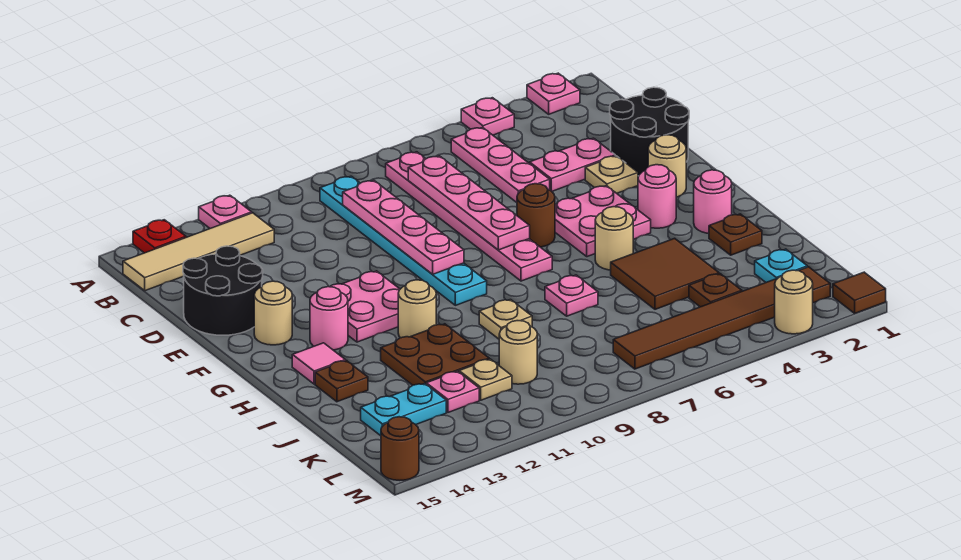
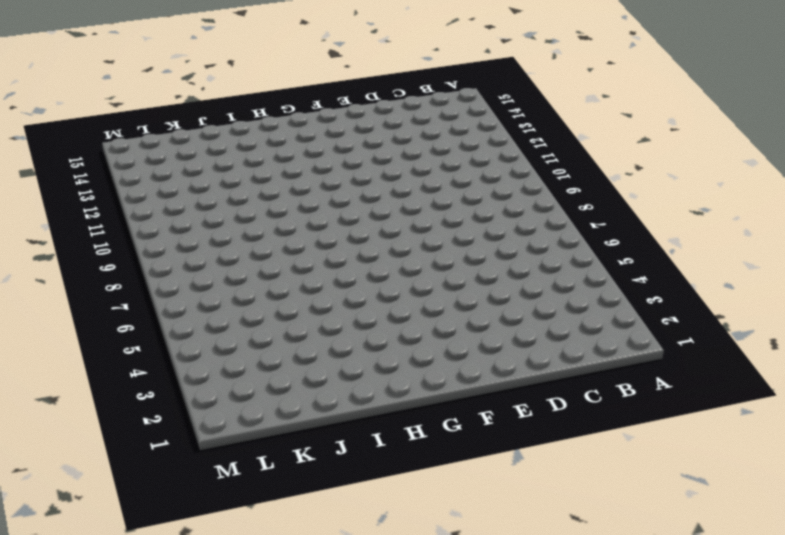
none -> pink plate A2 level 1
none -> pink plate A4 level 1
none -> pink plate A12 level 1
none -> red plate A14 level 1

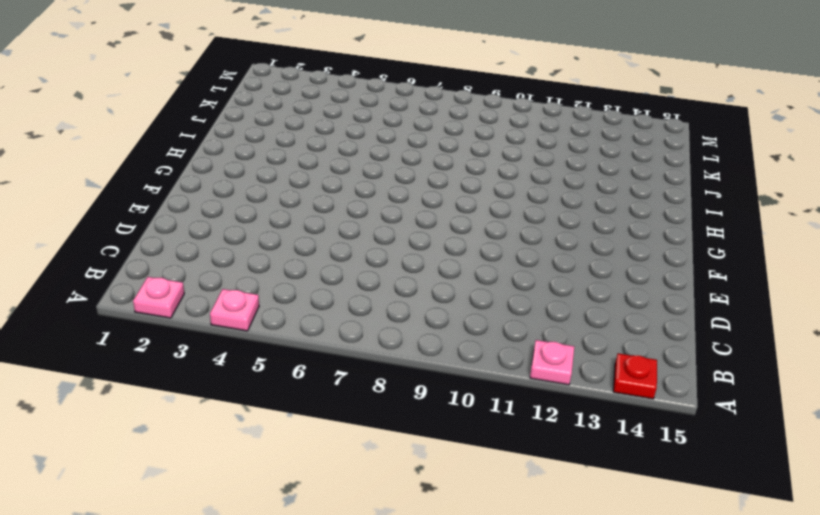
none -> pink plate B5:D5 level 1
none -> pink plate B7:G7 level 1
none -> cyan plate B9:G9 level 1
none -> tan tile B12:B15 level 1

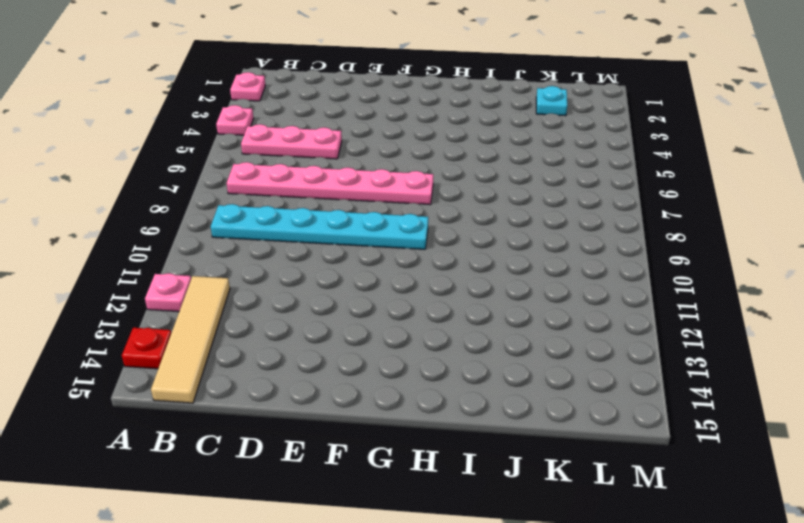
none -> black round brick D1:E2 level 1
none -> pink plate D3:D4 level 1
none -> black round brick D14:E15 level 1
none -> tan plate E3 level 1

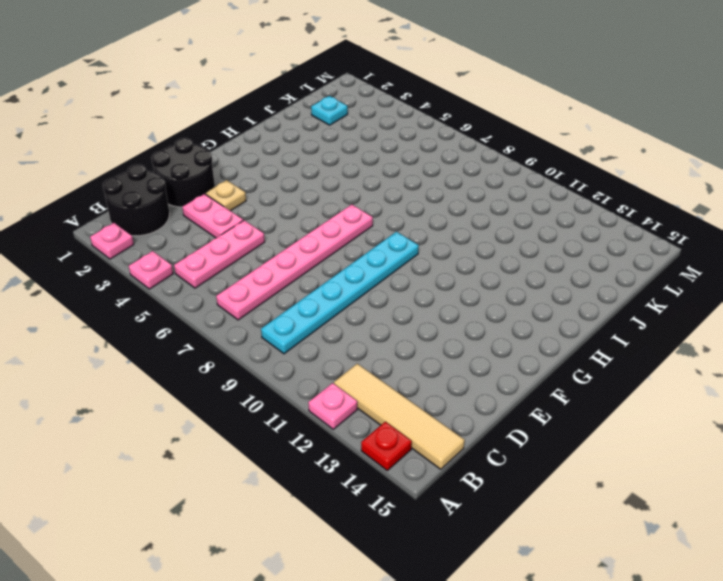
black round brick B1:C2 level 1 -> black round brick D14:E15 level 1
none -> tan round brick F2 level 1
none -> pink plate F4:G5 level 1
none -> brown round brick F6 level 1
none -> pink plate F11:G12 level 1

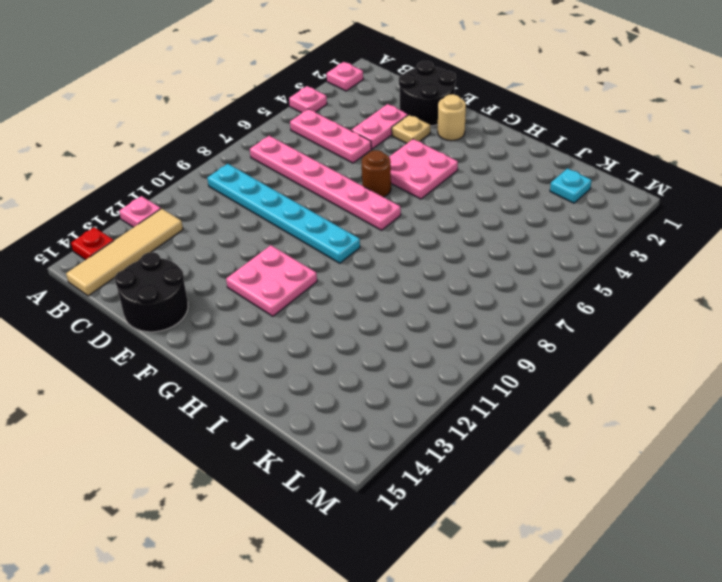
none -> tan round brick F14 level 1
none -> pink round brick G3 level 1
none -> pink round brick G13 level 1
none -> pink round brick H2 level 1

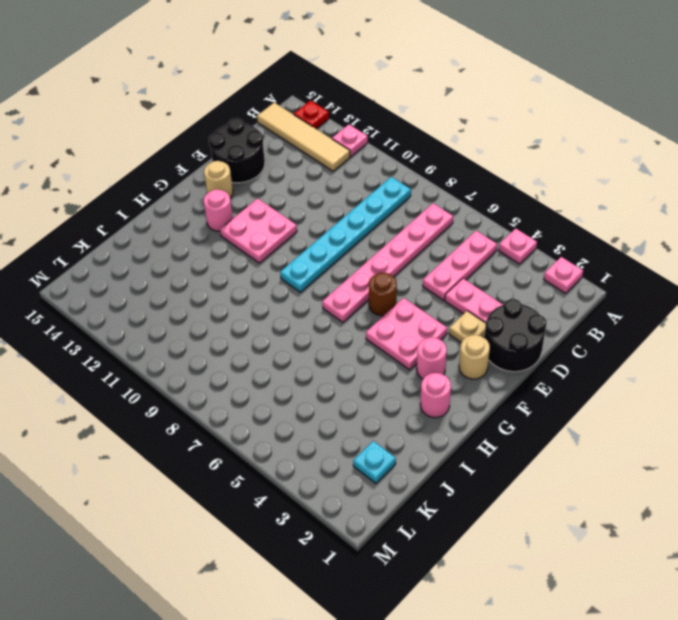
none -> tan round brick H5 level 1
none -> tan round brick H11 level 1
none -> pink tile H14 level 1
none -> brown plate I2 level 1

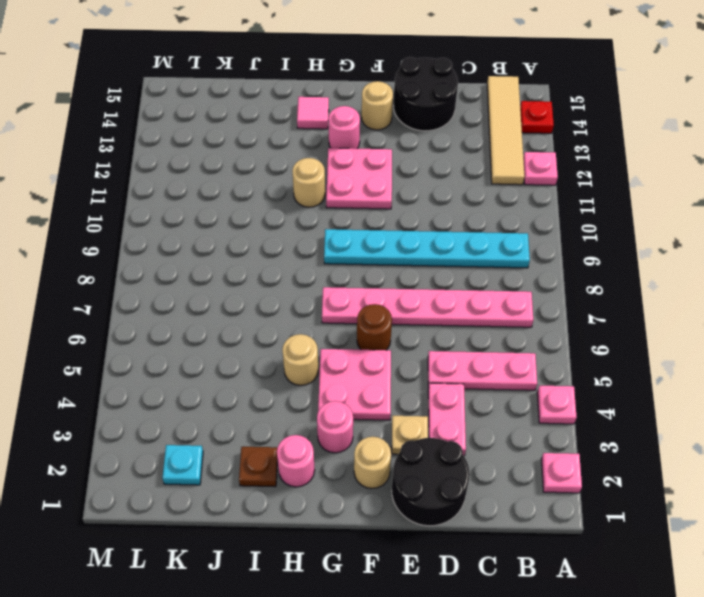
none -> brown tile I4:J5 level 1
none -> pink plate I7 level 1
none -> tan plate I9 level 1
none -> brown plate I11:J12 level 1

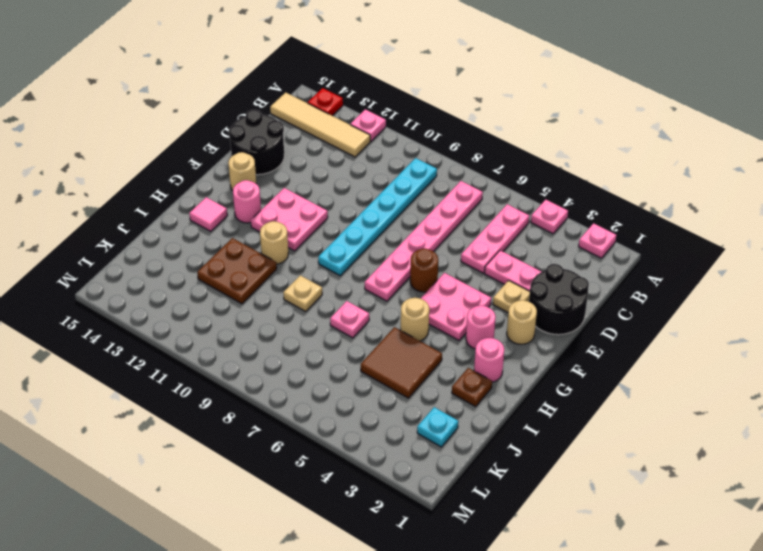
none -> brown plate I14 level 1
none -> brown plate K4 level 1
none -> tan round brick K10 level 1
none -> tan plate K11 level 1

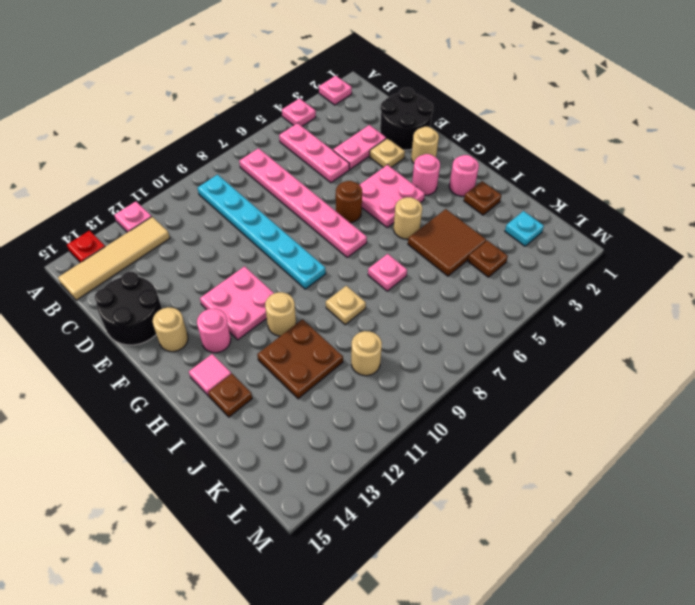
none -> tan plate K11 level 1
none -> pink plate K12 level 1
none -> cyan plate K13:K14 level 1
none -> brown tile L2:L7 level 1

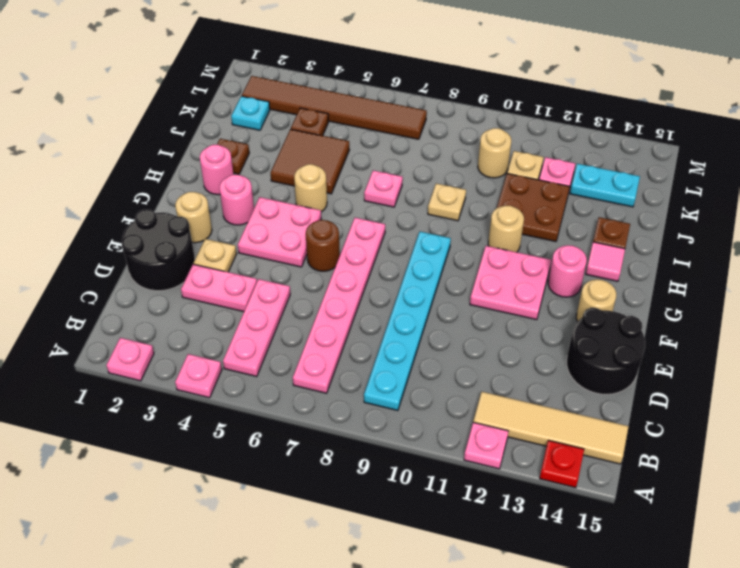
none -> brown tile M1 level 1
none -> tan round brick M3 level 1
none -> brown round brick M15 level 1
none -> pink plate C7:F7 level 2

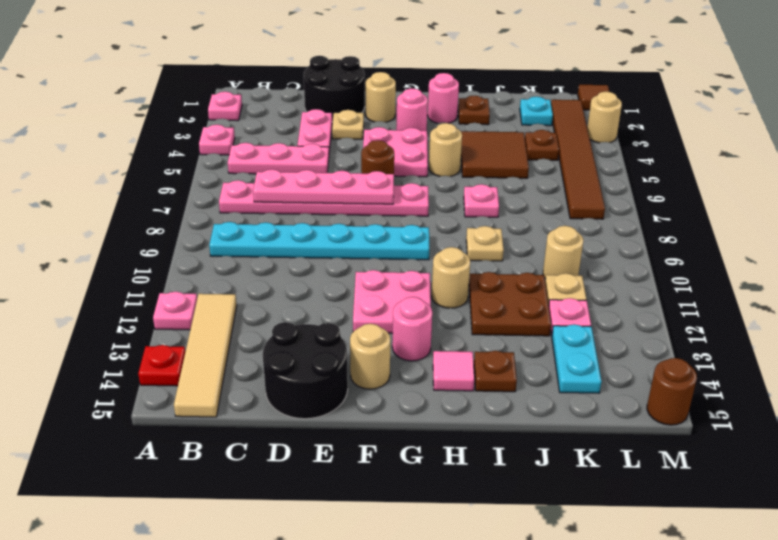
none -> pink plate C9:F9 level 2

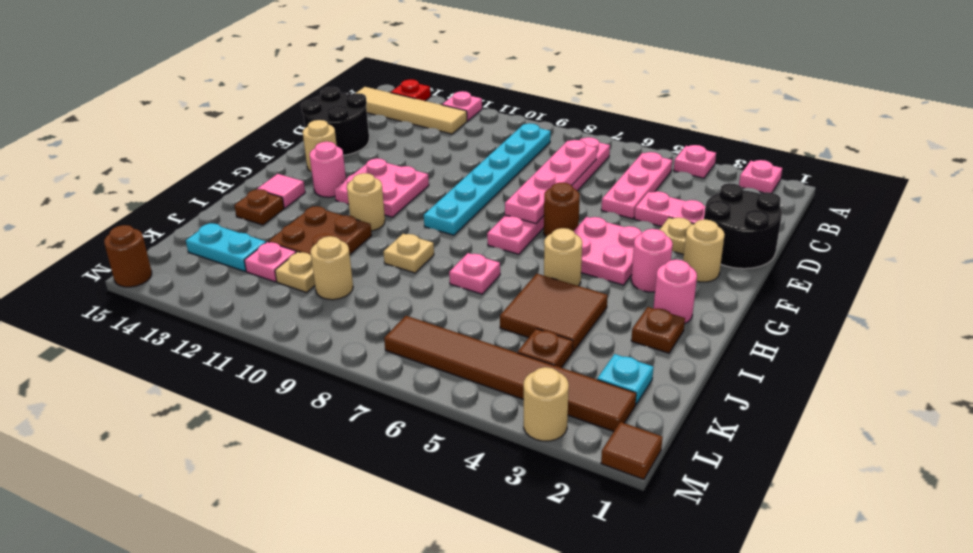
none -> pink plate C9:F9 level 2

